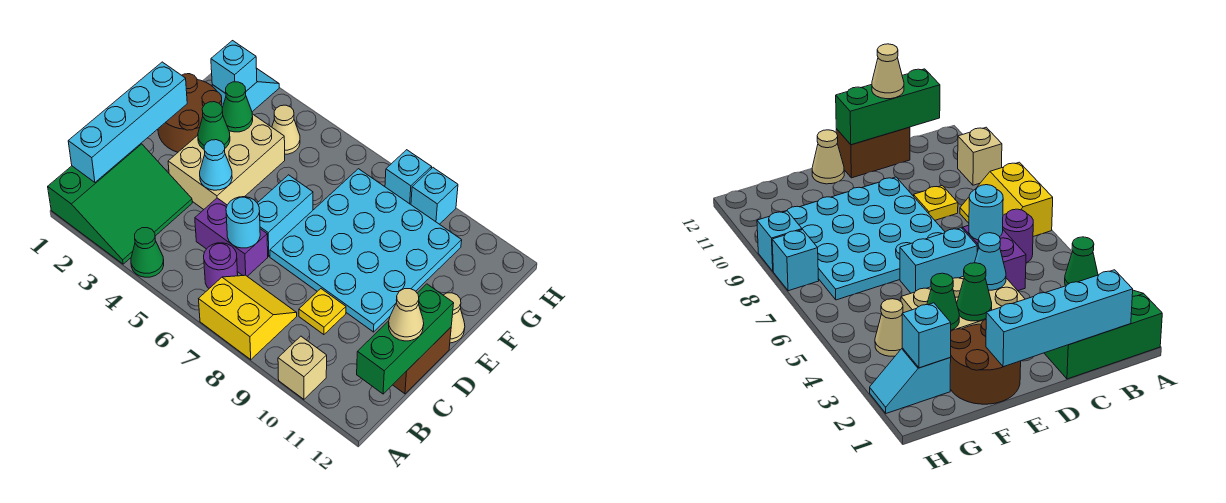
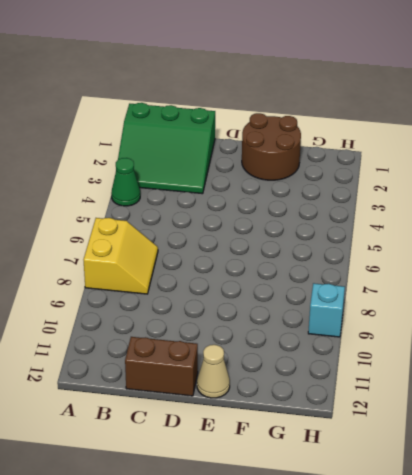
none -> tan brick A10 level 1
none -> purple round brick B6 level 1
none -> purple brick C5:C6 level 1

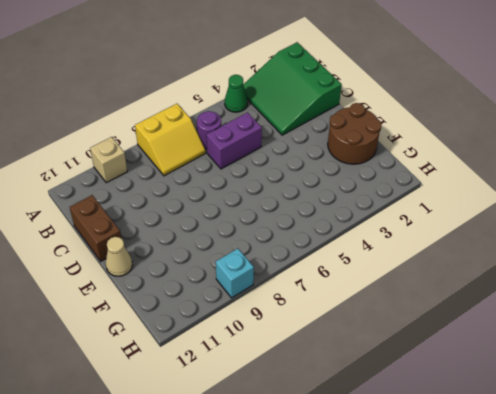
none -> yellow plate C9 level 1
none -> tan brick D3:F4 level 1
none -> cyan brick D6:E6 level 1

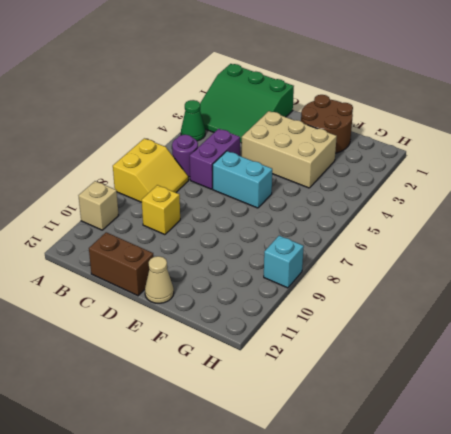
yellow brick C9 level 1 -> yellow plate C9 level 1
none -> cyan plate D7:G10 level 1
none -> cyan slope G2:H2 level 1 top G
none -> tan cone G4 level 1

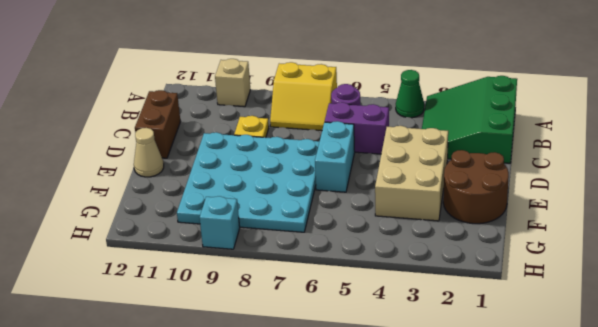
none -> cyan slope G2:H2 level 1 top G
none -> tan cone G4 level 1
none -> cyan brick H8 level 1

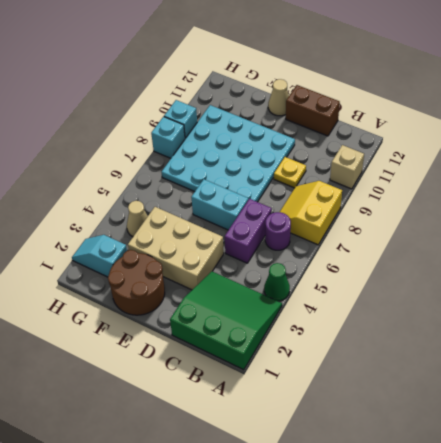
none -> cyan brick B1:E1 level 2
none -> green brick B12:D12 level 2
none -> cyan round brick C6 level 2

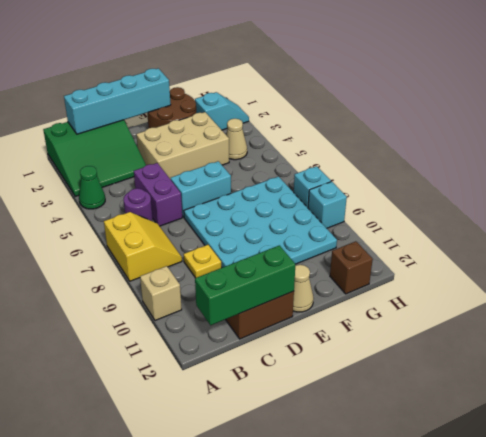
brown brick G12 level 1 -> none
none -> cyan round brick C6 level 2
none -> cyan cone D4 level 2
none -> green cone E3 level 2

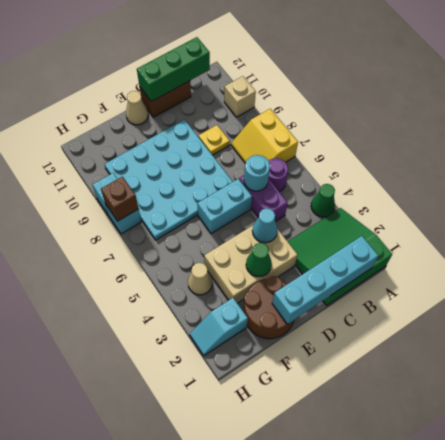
brown brick H8 level 2 -> none
none -> green cone F3 level 2
none -> cyan brick G2 level 2
none -> tan cone C12 level 3

